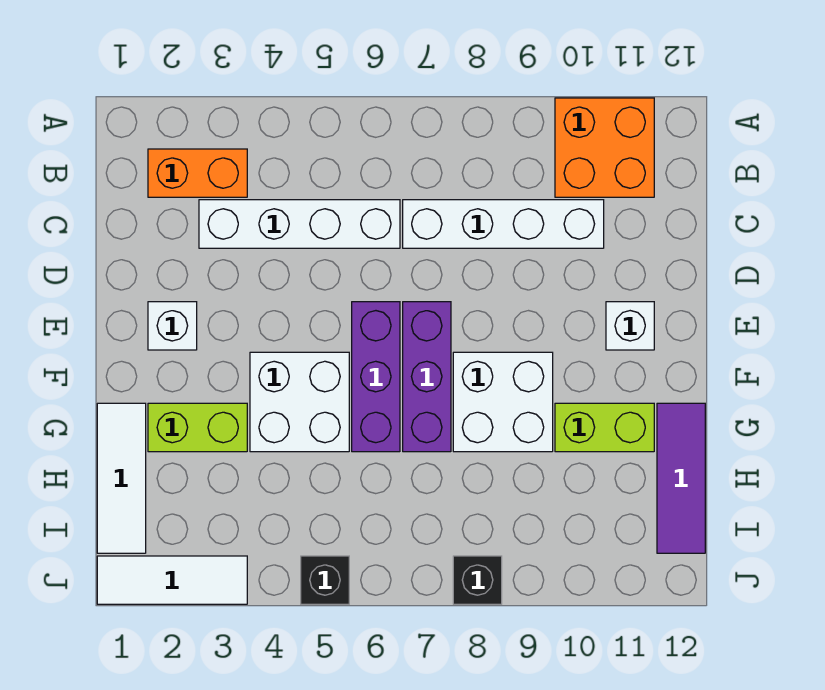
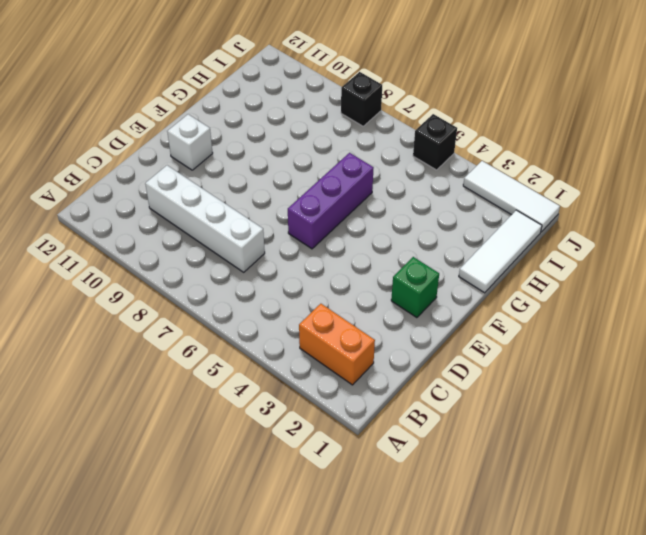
green brick E2 level 1 -> white brick E2 level 1
none -> orange brick A10:B11 level 1
none -> white brick C3:C6 level 1
none -> purple brick E7:G7 level 1

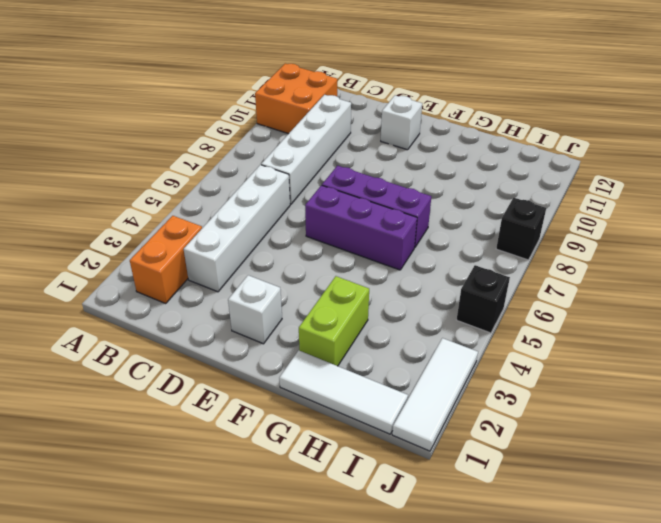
none -> white brick F4:G5 level 1
none -> white brick F8:G9 level 1
none -> lime brick G10:G11 level 1

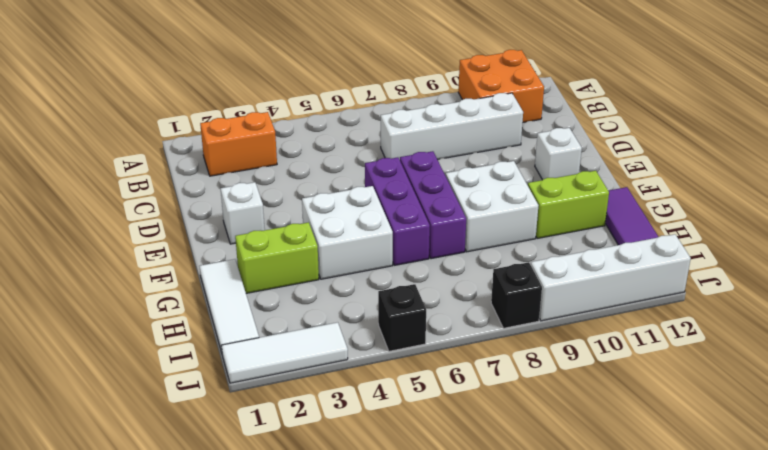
white brick J9:J12 level 1 -> white brick C3:C6 level 1

